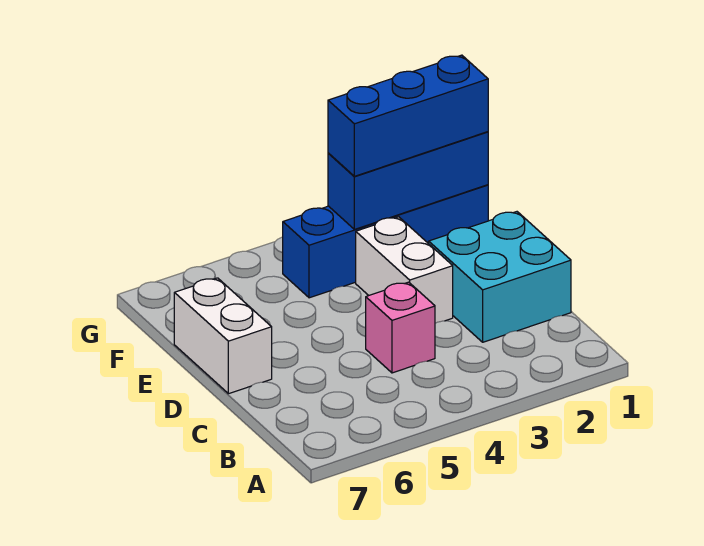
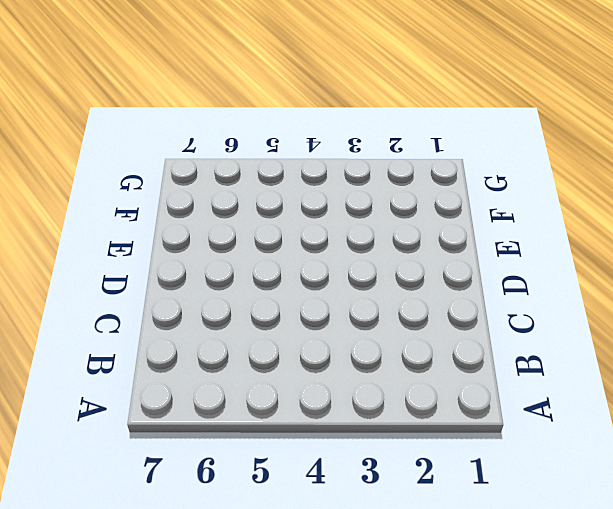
none -> cyan brick C1:D2 level 1
none -> pink brick C4 level 1

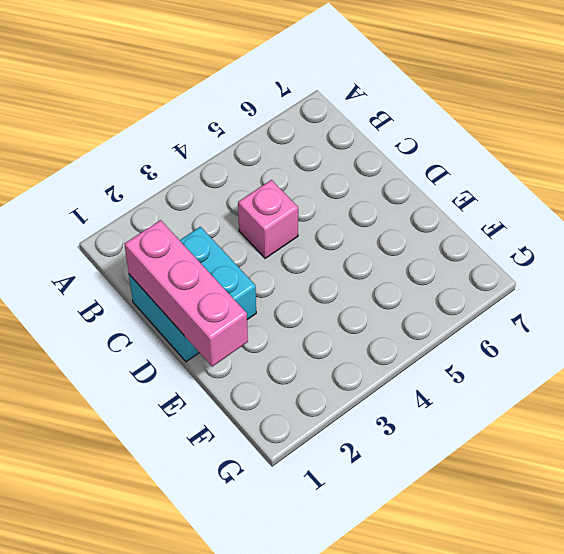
pink brick C1:E1 level 2 -> none
none -> white brick D3:E3 level 1
none -> white brick D7:E7 level 1

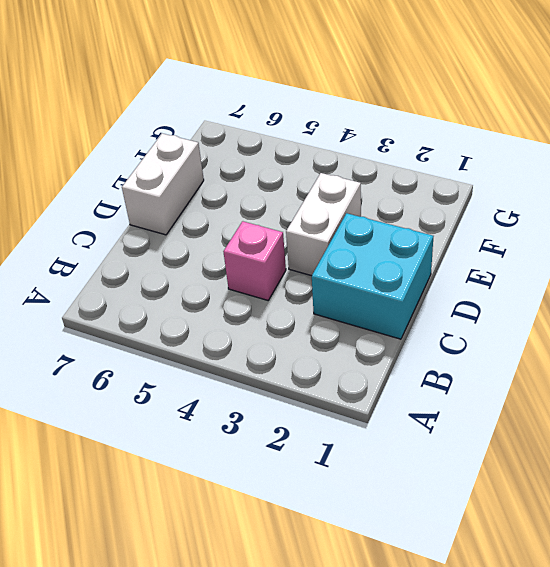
none -> blue brick F1:F4 level 1
none -> blue brick F1:F3 level 2

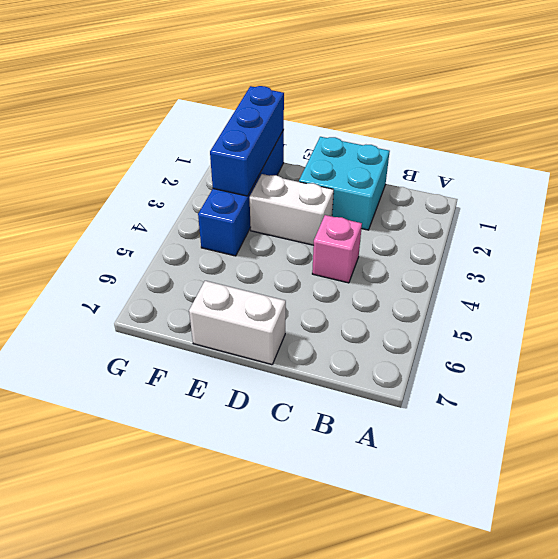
none -> blue brick F1:F3 level 3

